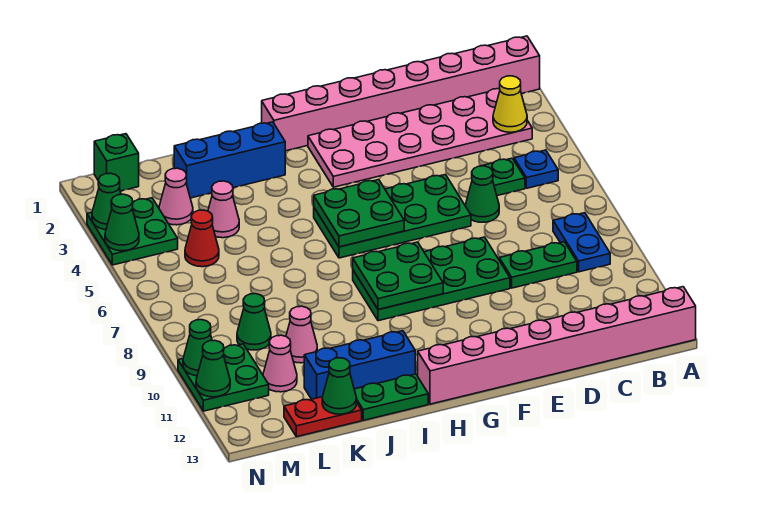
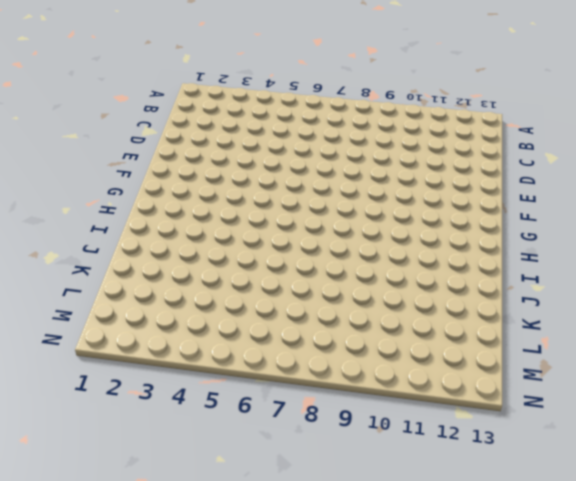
none -> pink brick A1:H1 level 1
none -> pink brick A13:H13 level 1
none -> pink plate B2:G3 level 1
none -> blue plate B5 level 1

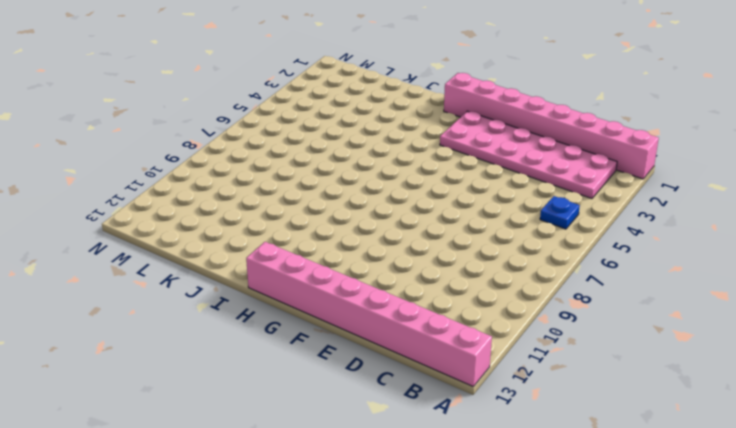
none -> blue plate B8:B9 level 1
none -> green plate C5 level 1
none -> green plate C9:D9 level 1
none -> green cone D6 level 1

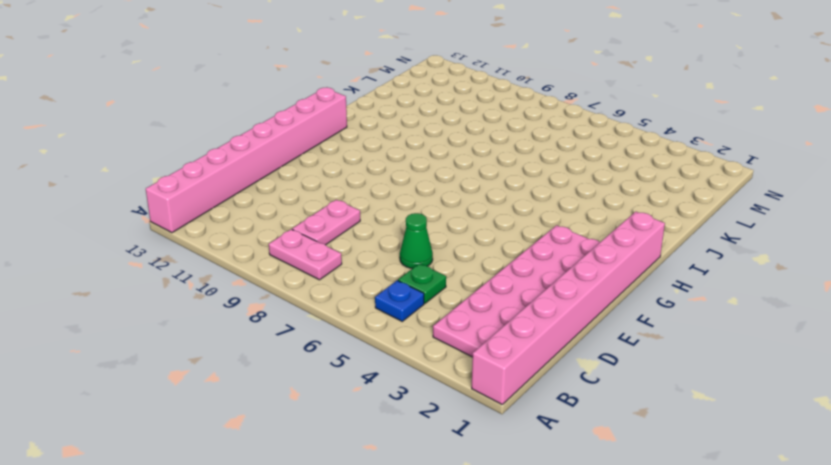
pink plate B8:B9 level 1 -> blue plate B8:B9 level 1
pink plate C9:D9 level 1 -> green plate C9:D9 level 1
none -> green plate E5:H6 level 1
none -> green plate E8:H9 level 1
none -> blue brick I2:K2 level 1
none -> blue brick I12:K12 level 1

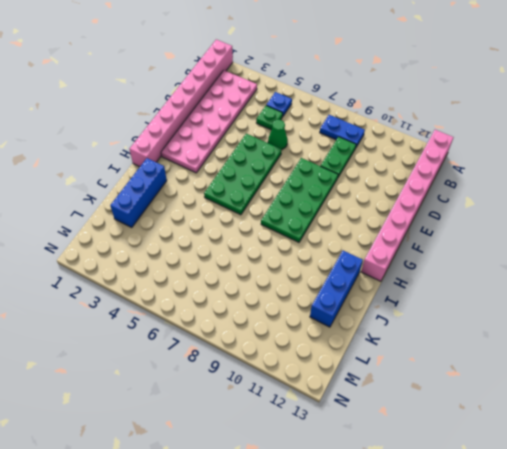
none -> green plate I13:J13 level 1
none -> pink cone K4 level 1
none -> pink cone K10 level 1
none -> red plate K13:L13 level 1

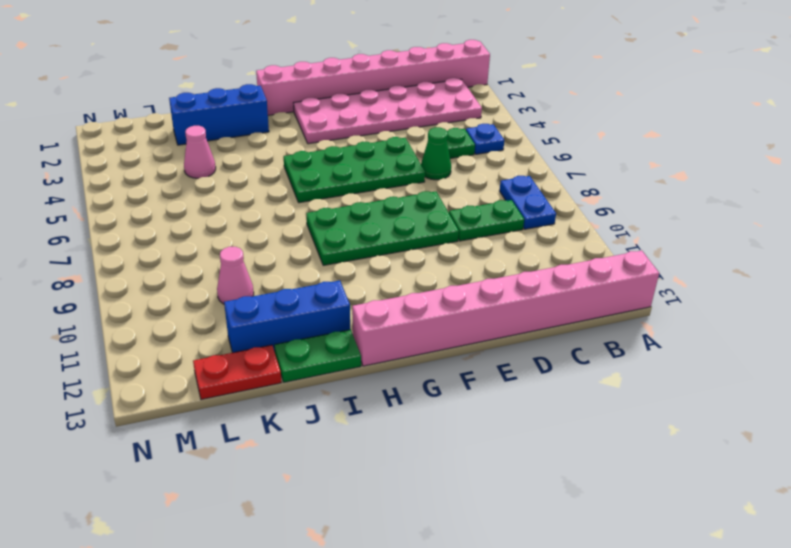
none -> pink cone L3 level 1
none -> red cone L5 level 1
none -> green cone L9 level 1
none -> pink cone L11 level 1

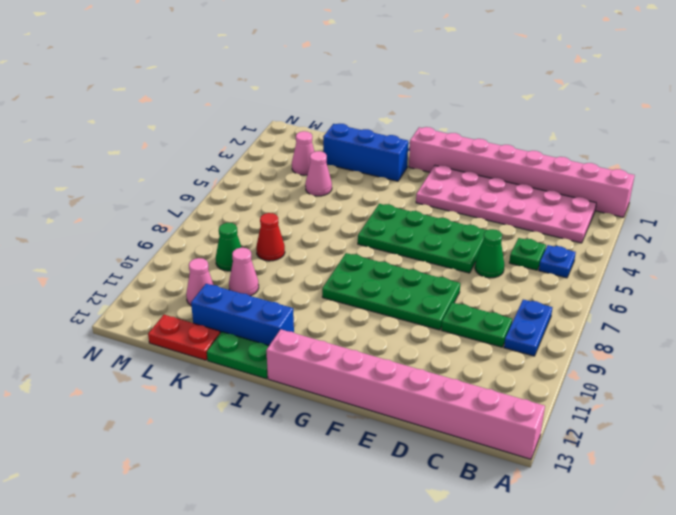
red cone K8 level 1 -> red cone L5 level 1
none -> green brick M1 level 1
none -> green plate M3:N4 level 1
none -> green plate M10:N11 level 1
none -> yellow cone B3 level 2

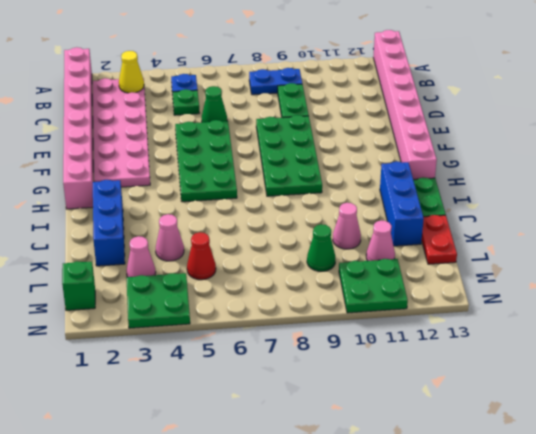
none -> green plate G5:H6 level 2
none -> green plate G8:H9 level 2
none -> green cone K13 level 2
none -> green cone N3 level 2

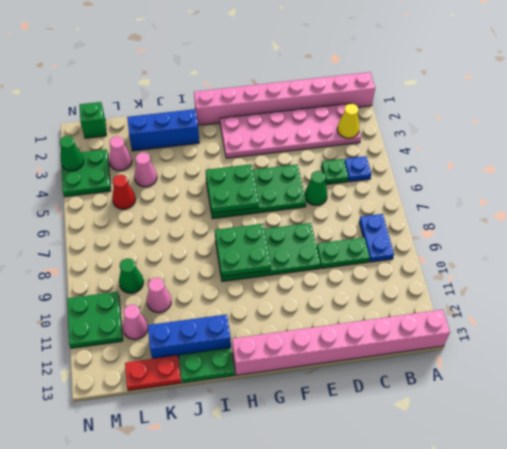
none -> green cone K13 level 2
none -> green cone N4 level 2
none -> green cone N10 level 2
none -> green cone N11 level 2

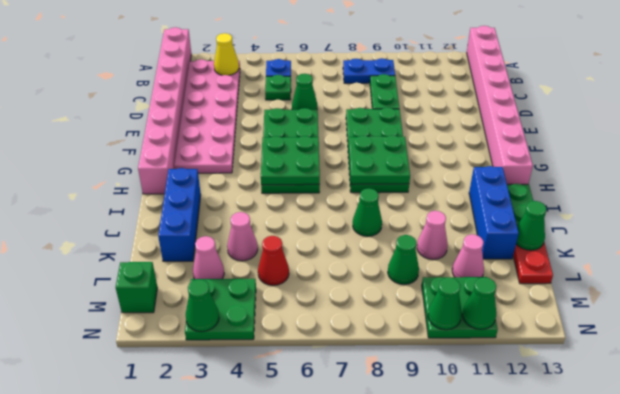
green cone J8 level 1 -> green cone N4 level 2

